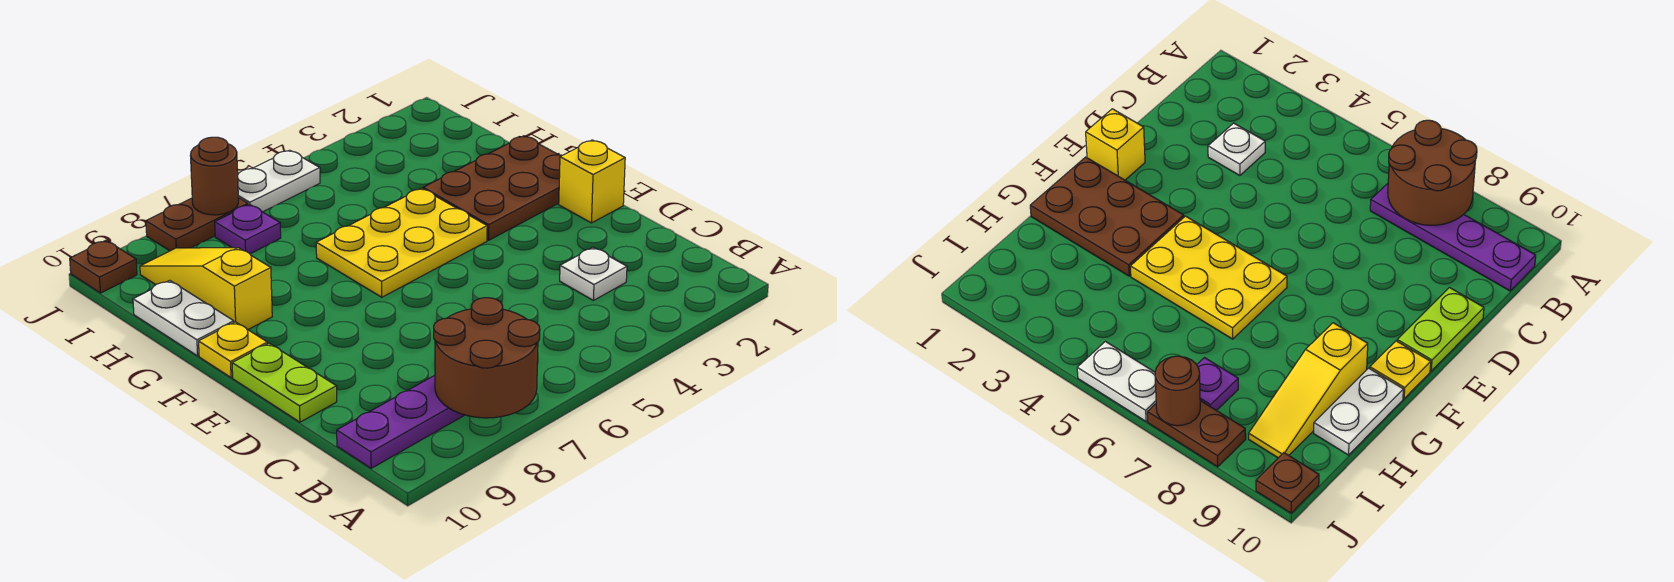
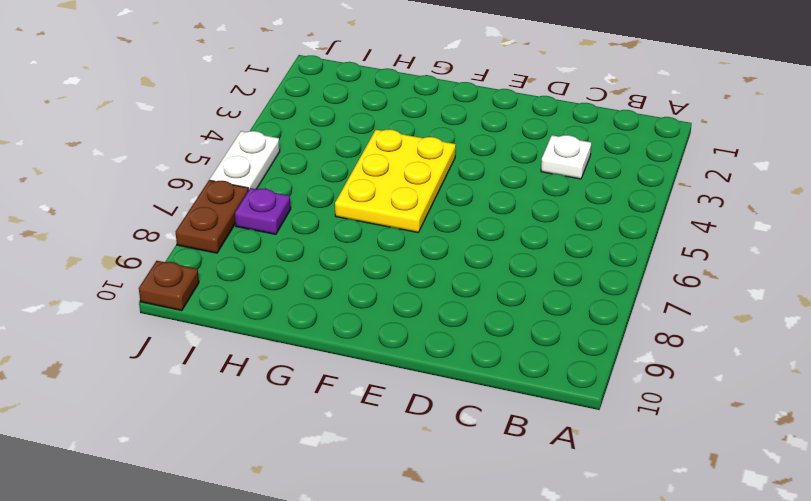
none -> purple plate B7:B10 level 1
none -> lime plate D10:E10 level 1
none -> yellow brick E1 level 1

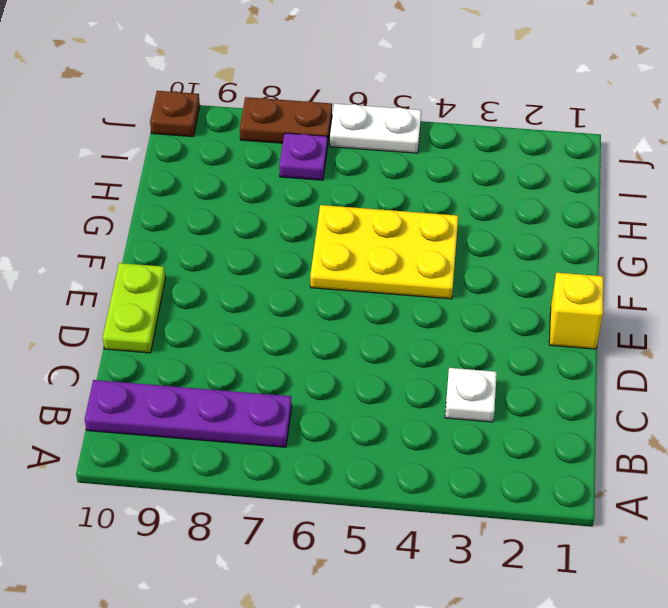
none -> brown plate F1:G3 level 1
none -> yellow plate F10 level 1
none -> yellow slope G9:I9 level 1 top G

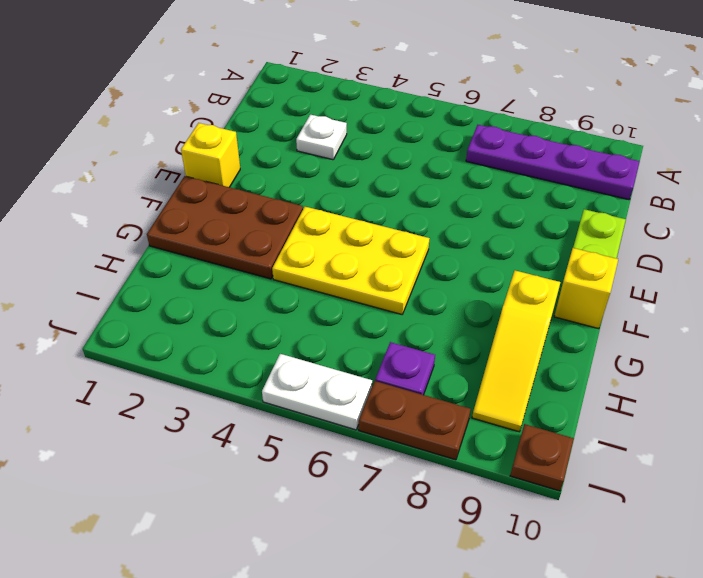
yellow brick F10 level 1 -> yellow plate F10 level 1
none -> white plate G10:H10 level 1
none -> brown round brick A7:B8 level 2
none -> brown round brick J7 level 2

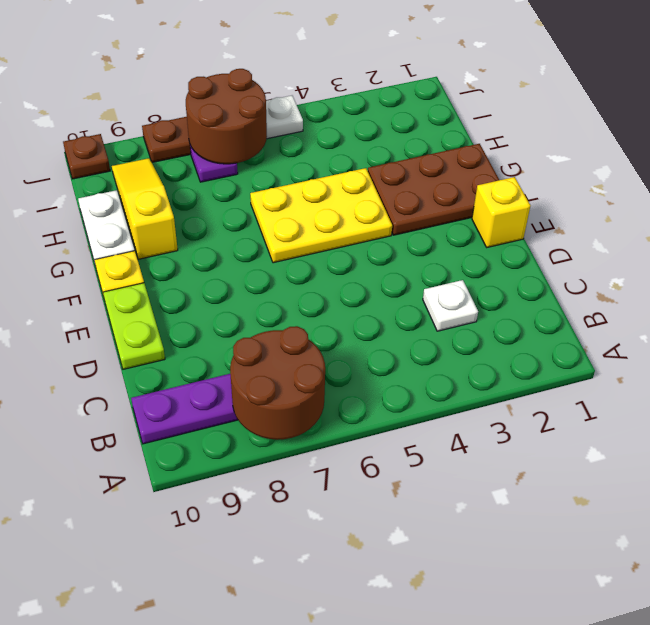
brown round brick I6:J7 level 2 -> brown round brick J7 level 2

